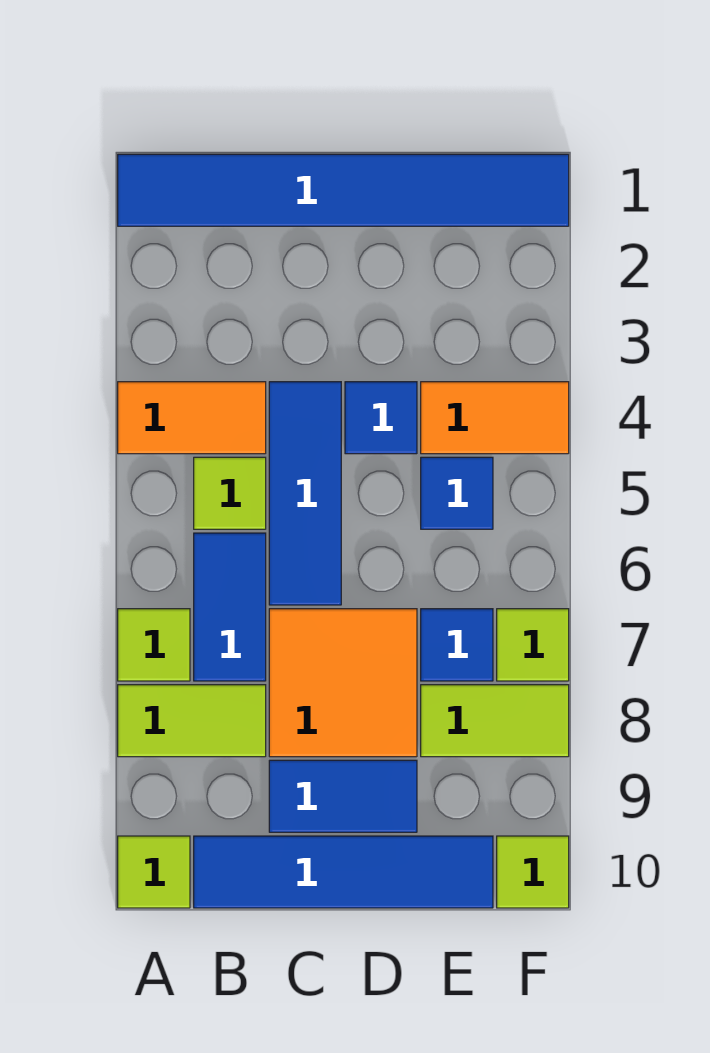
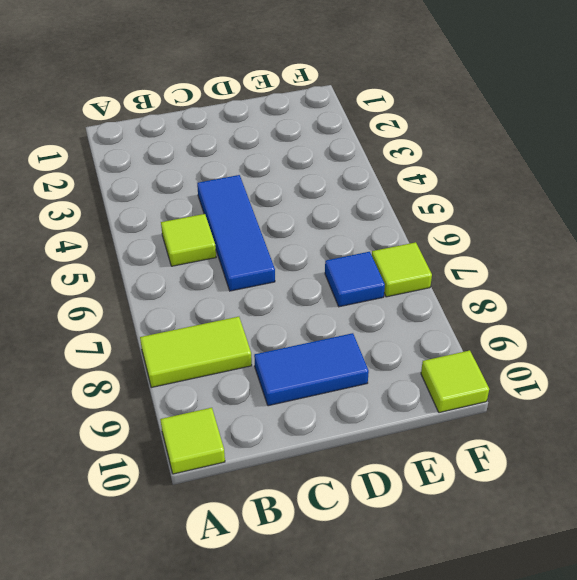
none -> blue tile A1:F1 level 1
none -> orange tile A4:B4 level 1
none -> lime tile A7 level 1

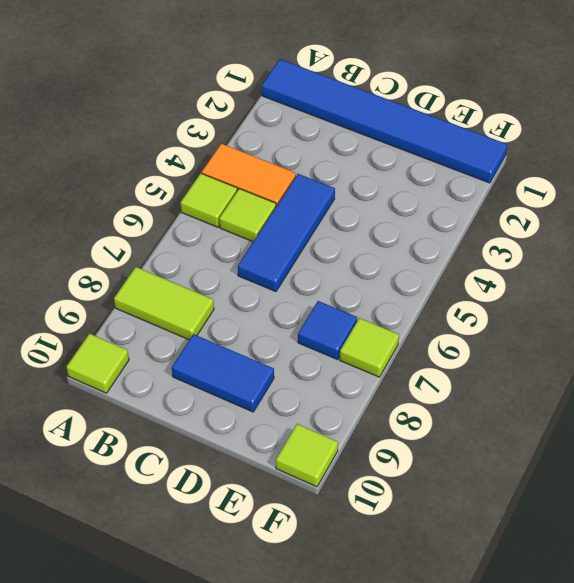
lime tile A5 level 1 -> lime tile A7 level 1
none -> blue tile B6:B7 level 1
none -> blue tile B10:E10 level 1
none -> orange tile C7:D8 level 1

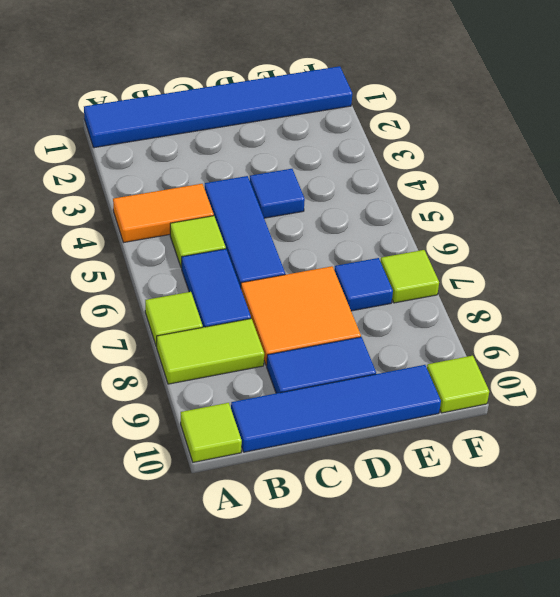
none -> orange tile E4:F4 level 1
none -> blue tile E5 level 1
none -> lime tile E8:F8 level 1

